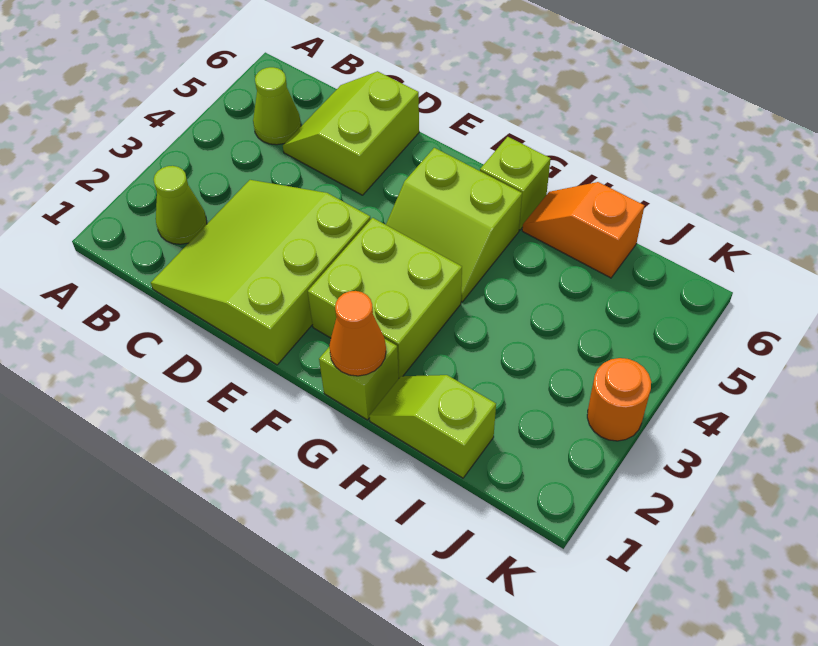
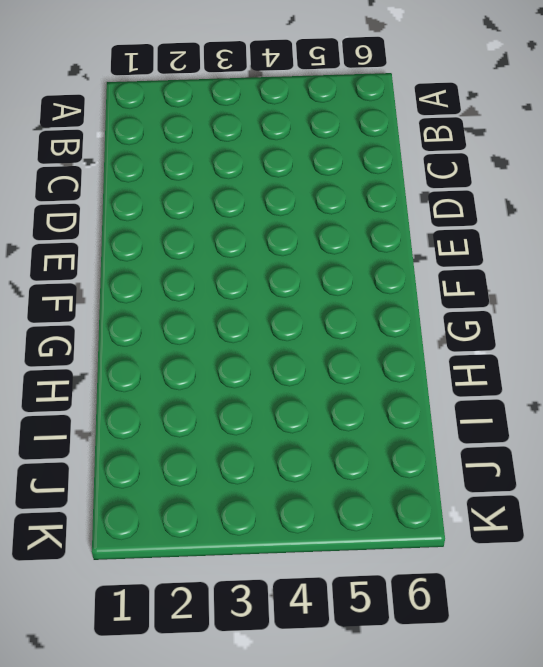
none -> lime cone B2 level 1
none -> lime cone B5 level 1
none -> lime slope C1:E3 level 1 top E

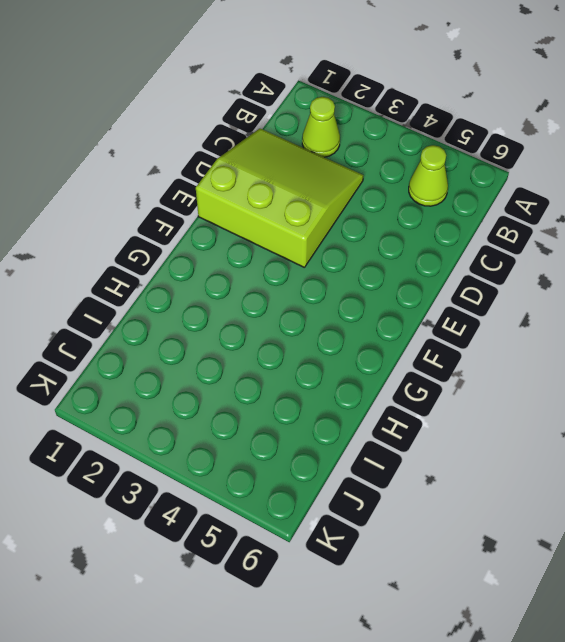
none -> lime slope C5:D6 level 1 top D
none -> lime brick F2:G3 level 1
none -> lime slope F4:G5 level 1 top 5

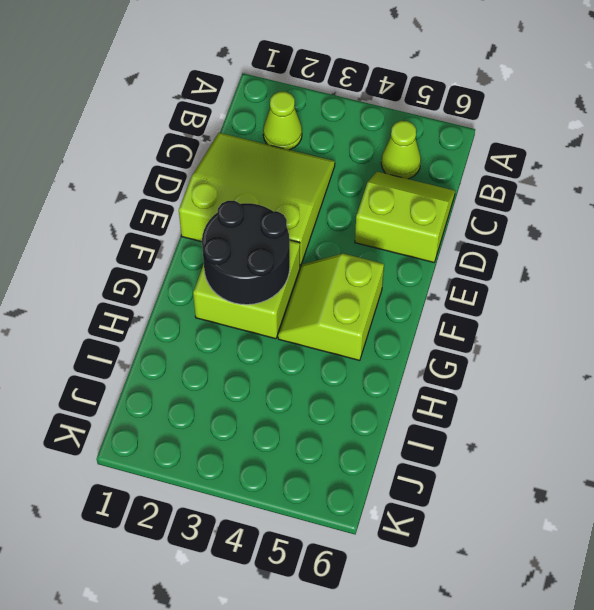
black round brick F2:G3 level 2 -> none
none -> lime brick G1 level 1
none -> lime brick G6 level 1
none -> lime slope H1:I1 level 1 top I

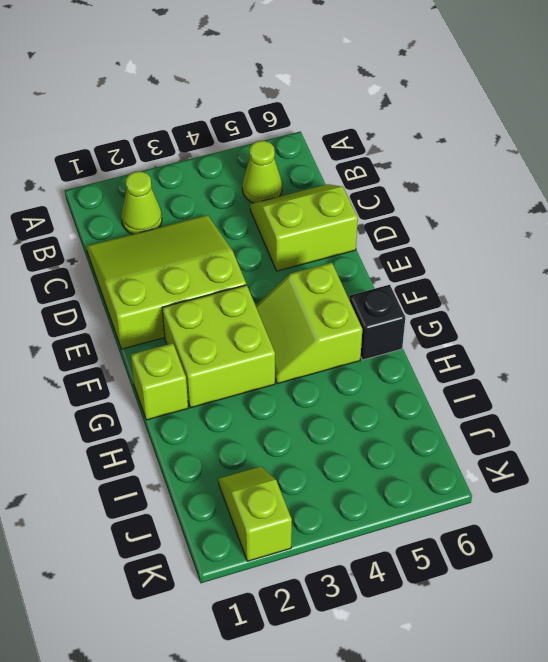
black brick G6 level 1 -> lime brick G6 level 1
lime slope J2:K2 level 1 top K -> lime slope H1:I1 level 1 top I
none -> orange slope H6:I6 level 1 top I
none -> orange round brick K3 level 1
none -> orange cone G1 level 2

